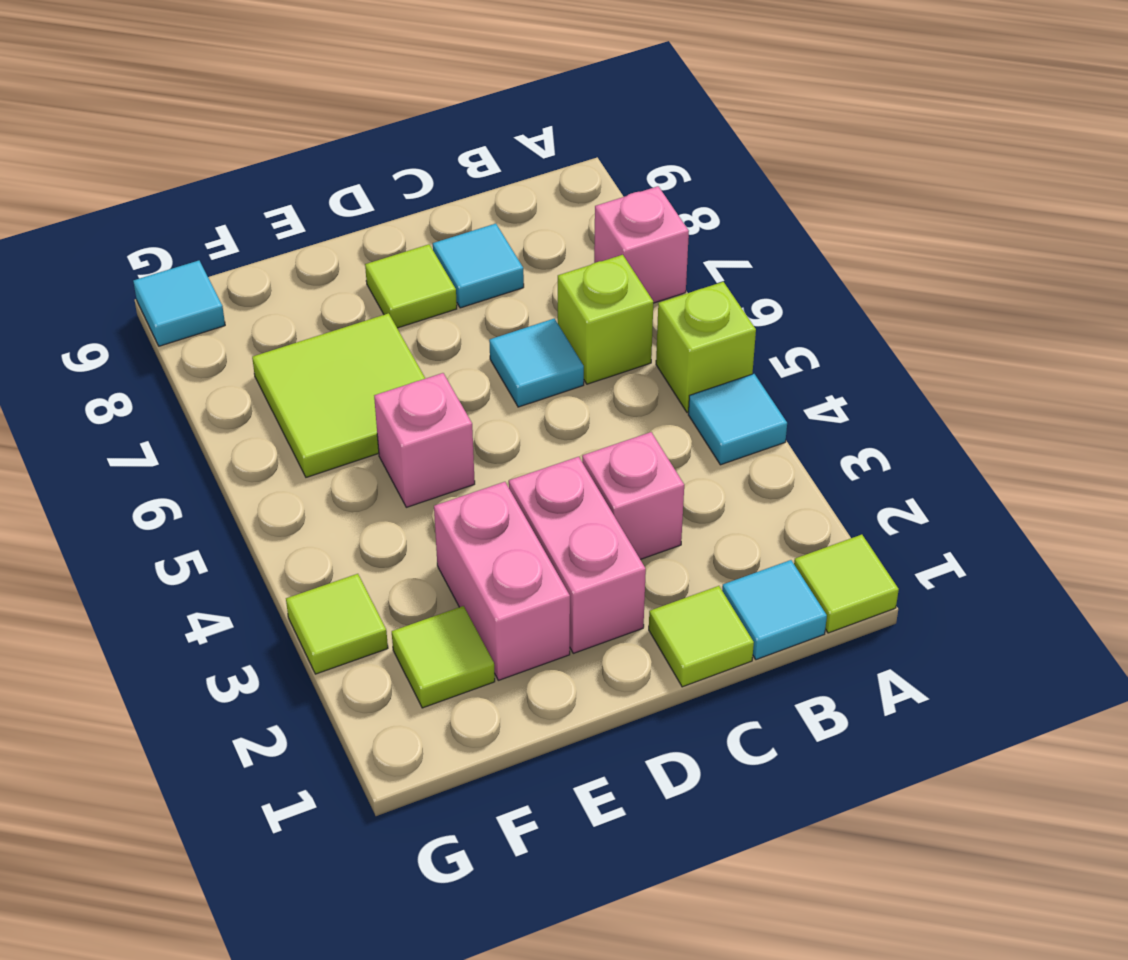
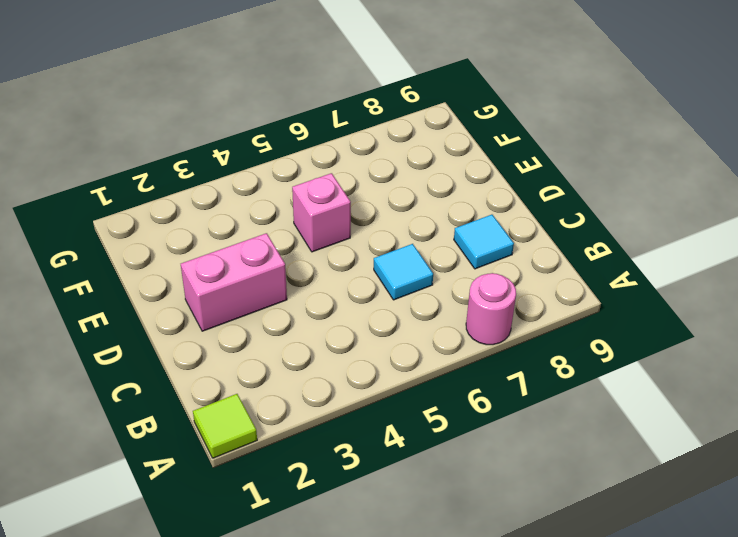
pink round brick A7 level 1 -> pink brick A7 level 1
none -> cyan tile A4 level 1
none -> lime brick A5 level 1
none -> cyan tile B1 level 1

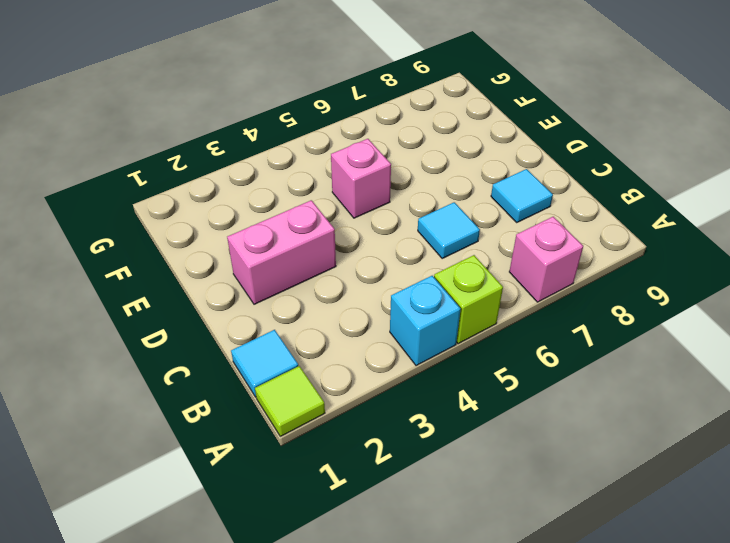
cyan brick A4 level 1 -> cyan tile A4 level 1
none -> lime brick B6 level 1
none -> lime tile C1 level 1
none -> pink brick C3 level 1

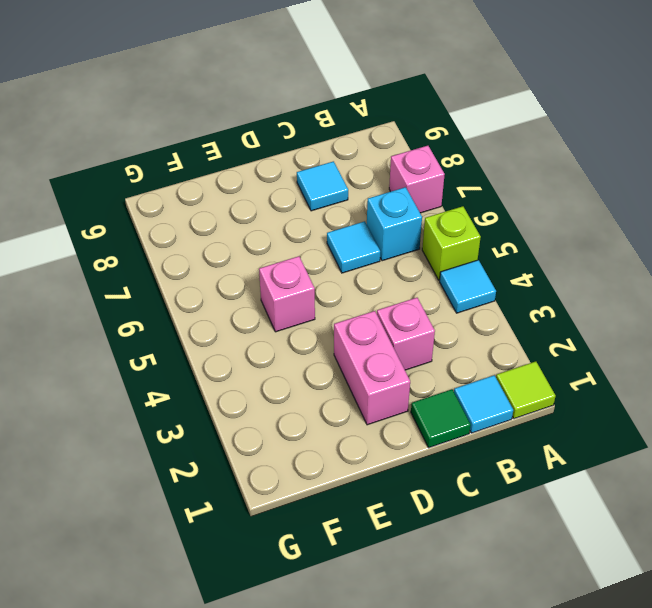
cyan brick B6 level 1 -> lime brick B6 level 1
green tile C1 level 1 -> lime tile C1 level 1
none -> lime tile D8 level 1
none -> pink brick E2:E3 level 1
none -> lime tile E6:F7 level 1

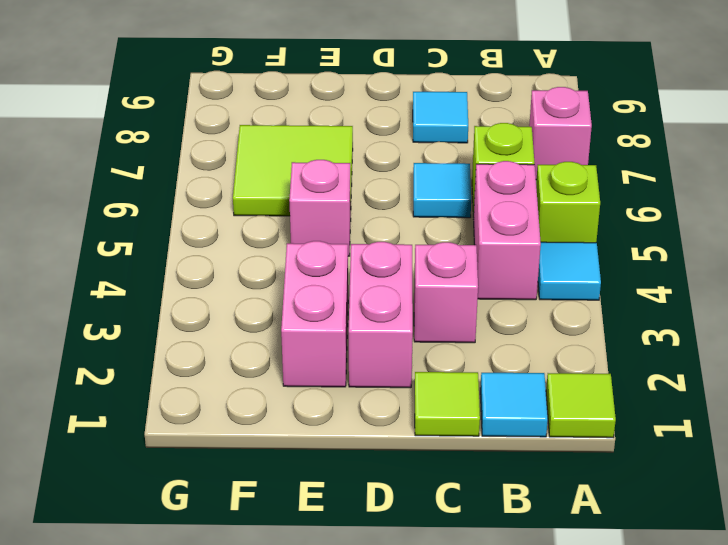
pink brick B4:B5 level 1 -> none
none -> lime tile D8 level 1
none -> lime tile F2 level 1
none -> lime tile G3 level 1

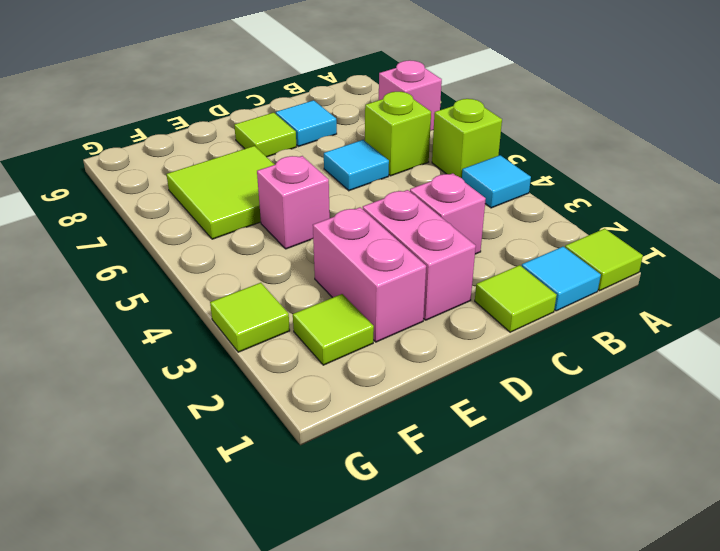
none -> cyan tile G9 level 1

